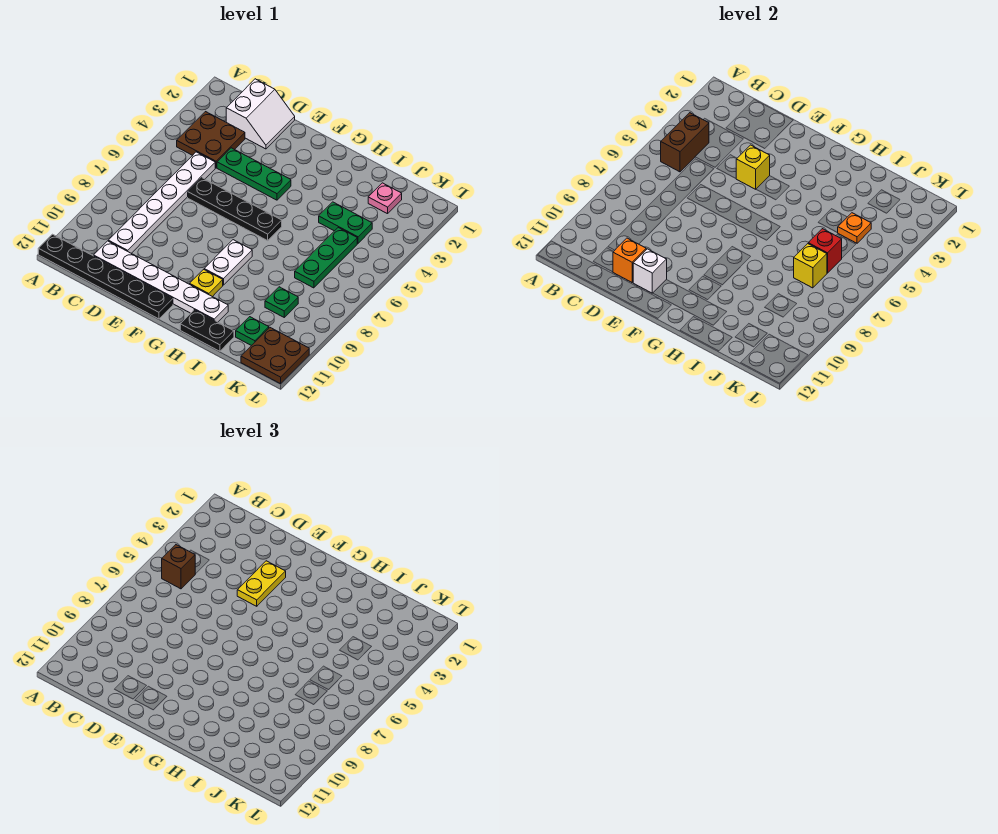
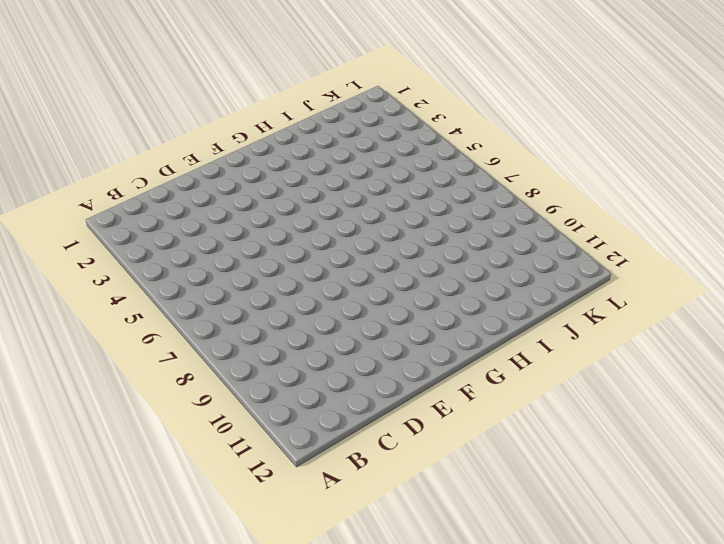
none -> black plate A12:F12 level 1
none -> brown plate B3:C4 level 1
none -> white slope C1:D2 level 1 top C

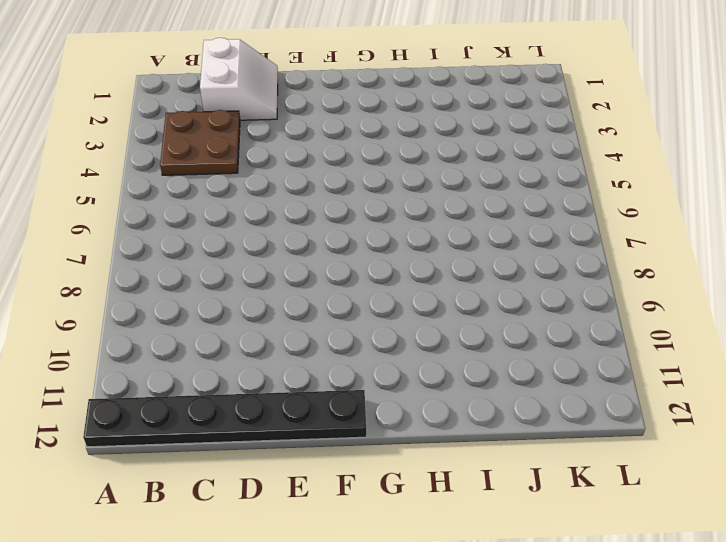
none -> white plate C5:C10 level 1
none -> white plate C11:H11 level 1
none -> green plate D4:F4 level 1

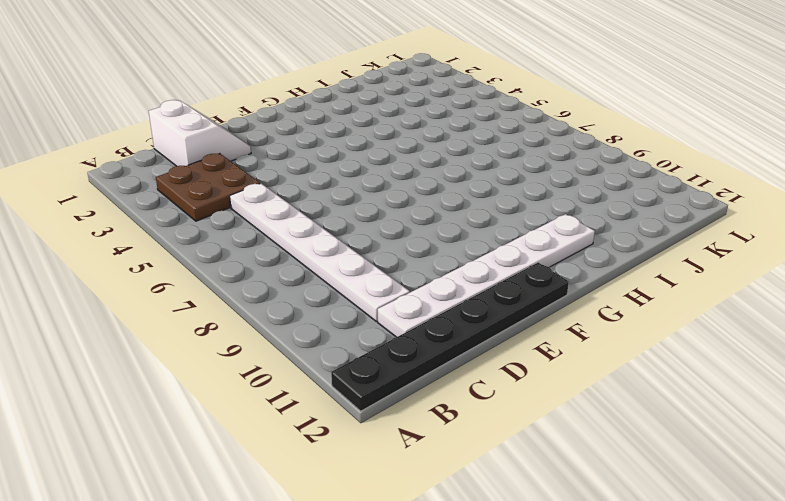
none -> green plate D4:F4 level 1
none -> black plate D6:G6 level 1
none -> white plate G8:G9 level 1

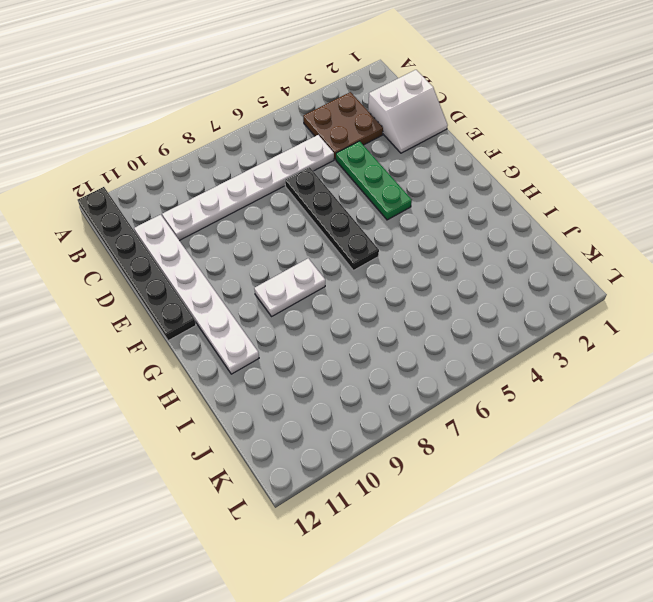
none -> yellow plate G10 level 1
none -> black plate H12:I12 level 1
none -> green plate I4:J4 level 1

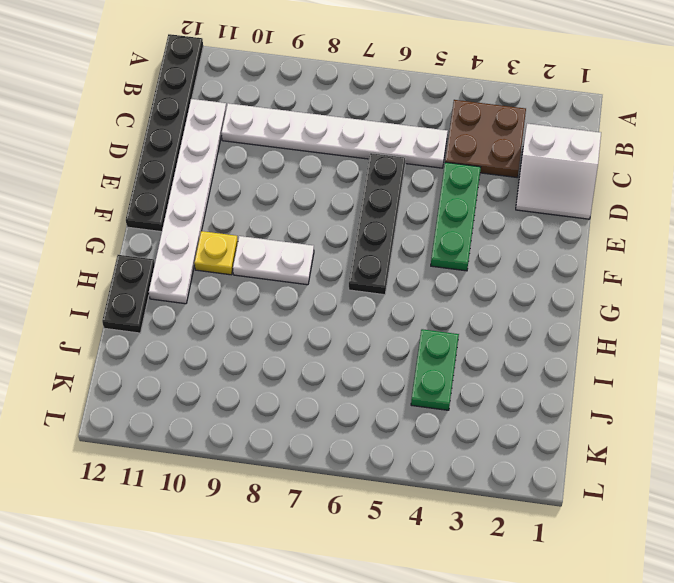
none -> pink plate J2 level 1
none -> green plate J5:J7 level 1
none -> green plate J9 level 1

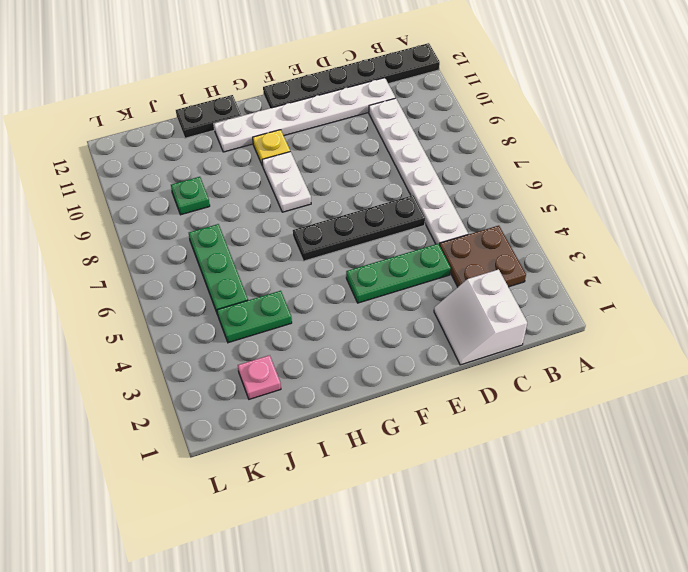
none -> green plate J11 level 1
none -> brown plate K11:L12 level 1
none -> brown brick B4:B5 level 2

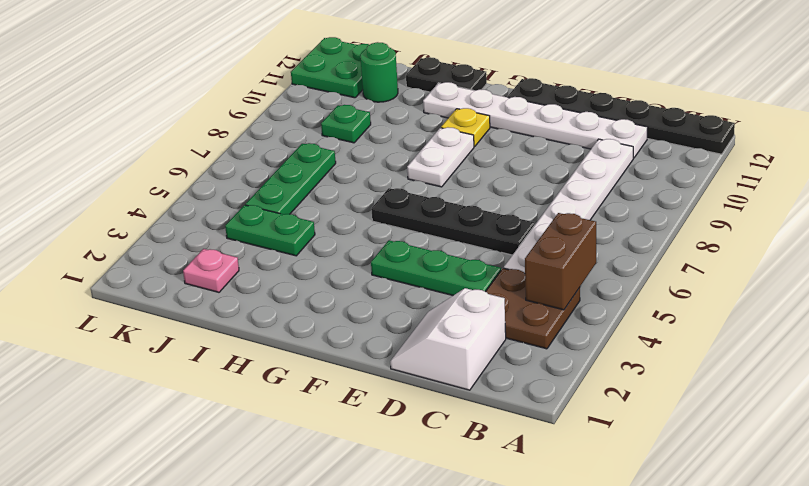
green round brick J11 level 1 -> green plate J11 level 1
green plate K11:L12 level 1 -> brown plate K11:L12 level 1
none -> orange brick D11 level 2
none -> yellow brick E4 level 2
none -> white brick E11 level 2

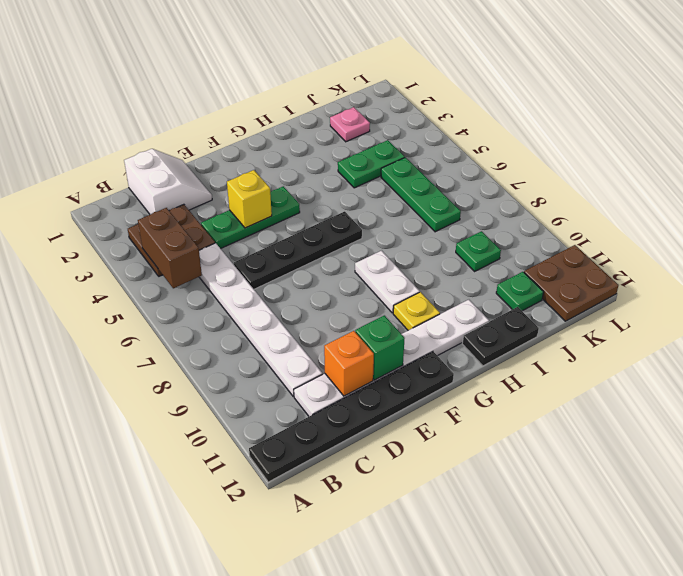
green brick E11 level 2 -> white brick E11 level 2
none -> orange plate J4 level 2
none -> red brick J6 level 2
none -> yellow brick J7 level 2

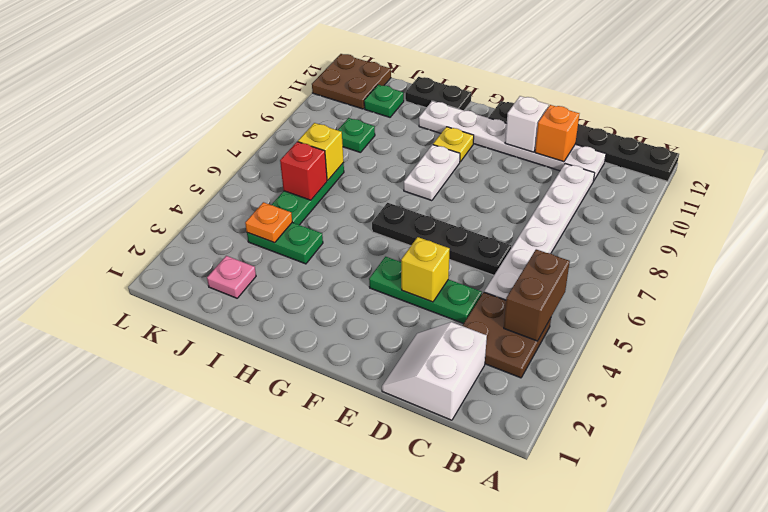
none -> brown brick B5 level 3
none -> yellow plate E3:E4 level 3

